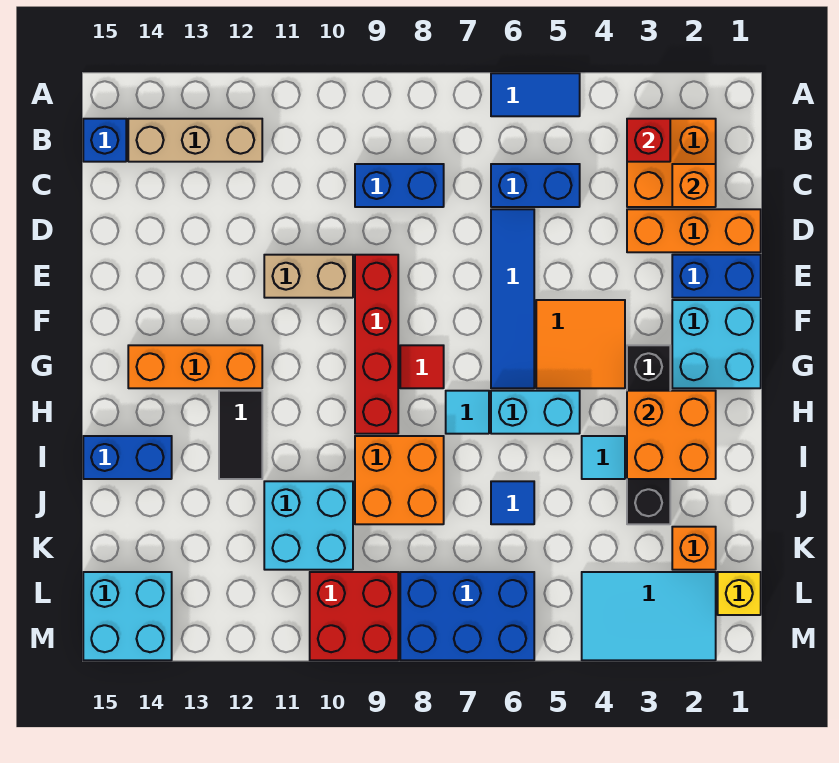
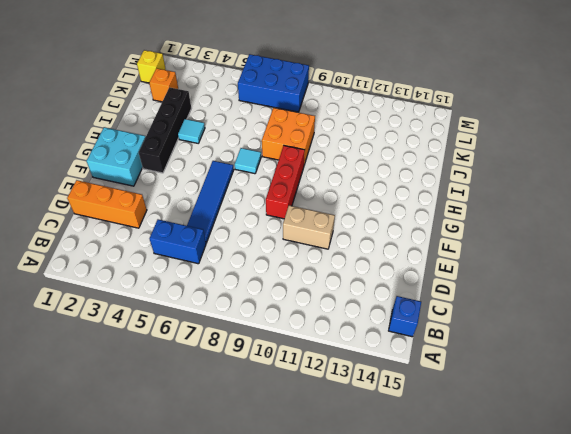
red brick F9:H9 level 1 -> red brick E9:H9 level 1
none -> blue tile A5:A6 level 1
none -> orange brick B2:C3 level 1
none -> tan brick B12:B14 level 1
none -> blue brick C8:C9 level 1

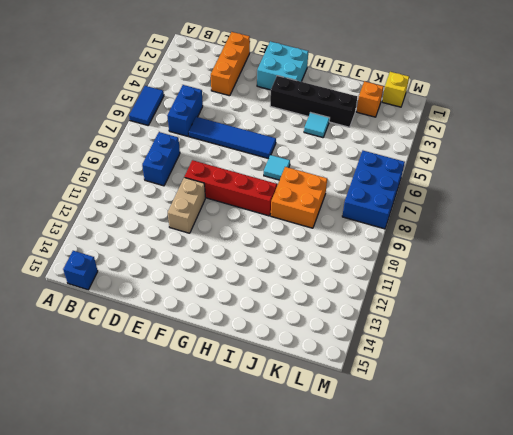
none -> orange brick B2:C3 level 1
none -> tan brick B12:B14 level 1
none -> blue brick E1:E2 level 1
none -> orange tile F4:G5 level 1

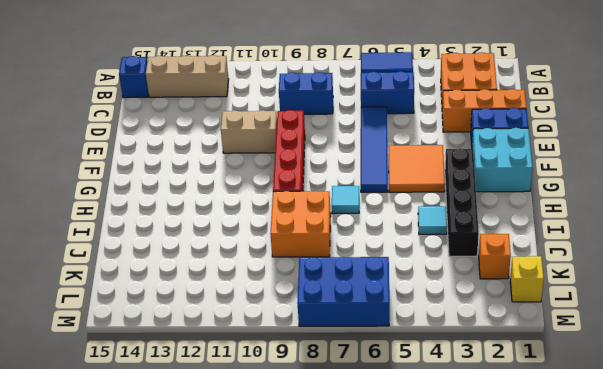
none -> red tile G8 level 1
none -> orange brick G12:G14 level 1
none -> cyan brick H5:H6 level 1
none -> black tile H12:I12 level 1

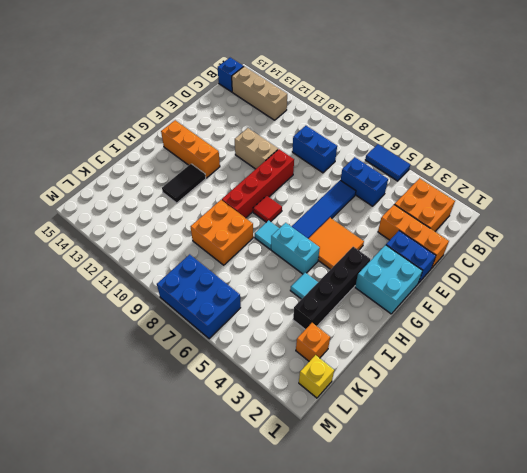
none -> blue brick I14:I15 level 1
none -> blue tile J6 level 1
none -> cyan brick J10:K11 level 1
none -> cyan tile L2:M4 level 1

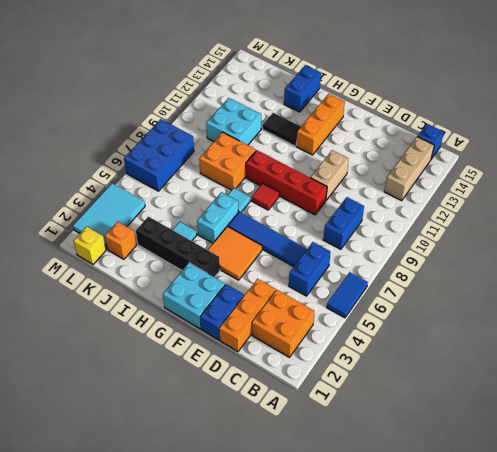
none -> blue tile J6 level 1
none -> red brick L9:M10 level 1
none -> cyan brick L14:M15 level 1
none -> red brick B3 level 2

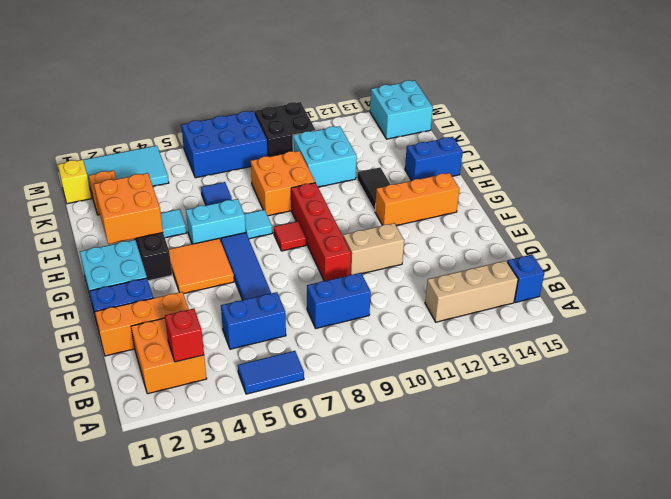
black brick L9:M10 level 1 -> red brick L9:M10 level 1
none -> orange brick C2 level 2

